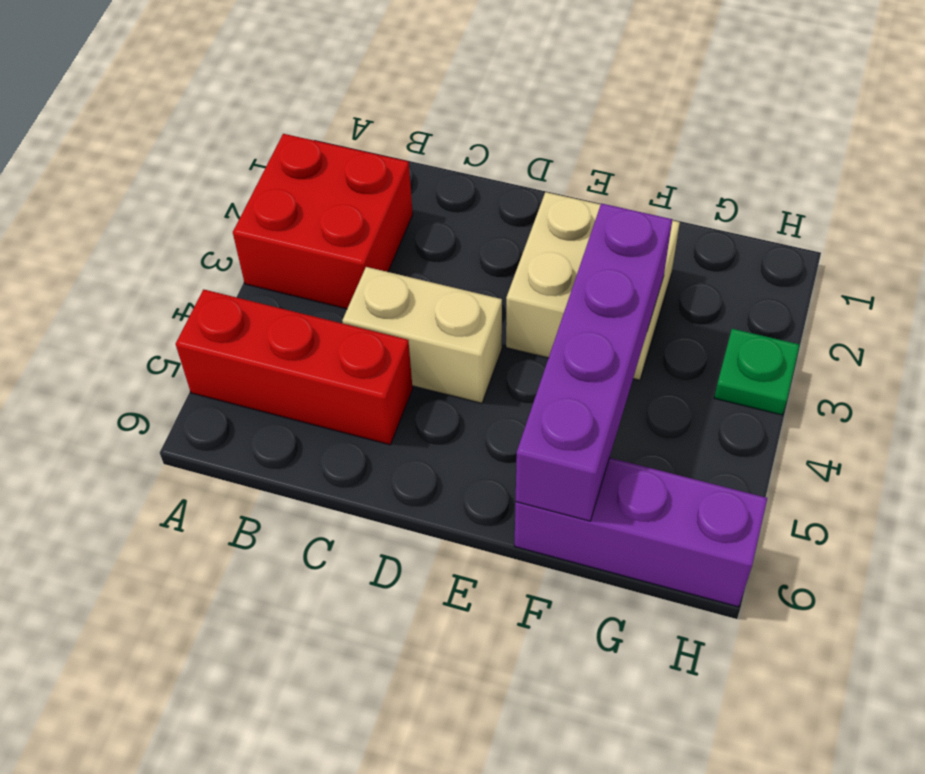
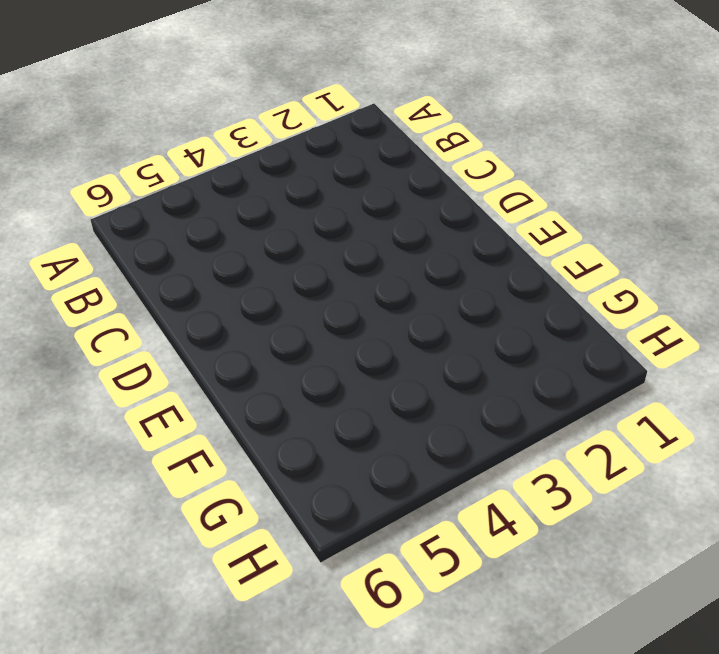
none -> red brick A2:B3 level 1
none -> red brick A5:C5 level 1

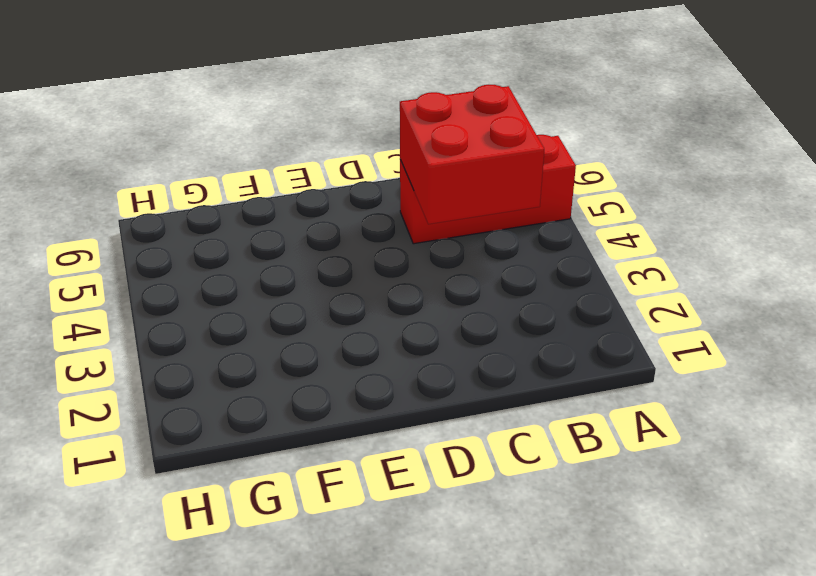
red brick B4:C5 level 2 -> red brick A2:B3 level 1
none -> tan brick C4:D4 level 1
none -> tan brick E2:F3 level 1

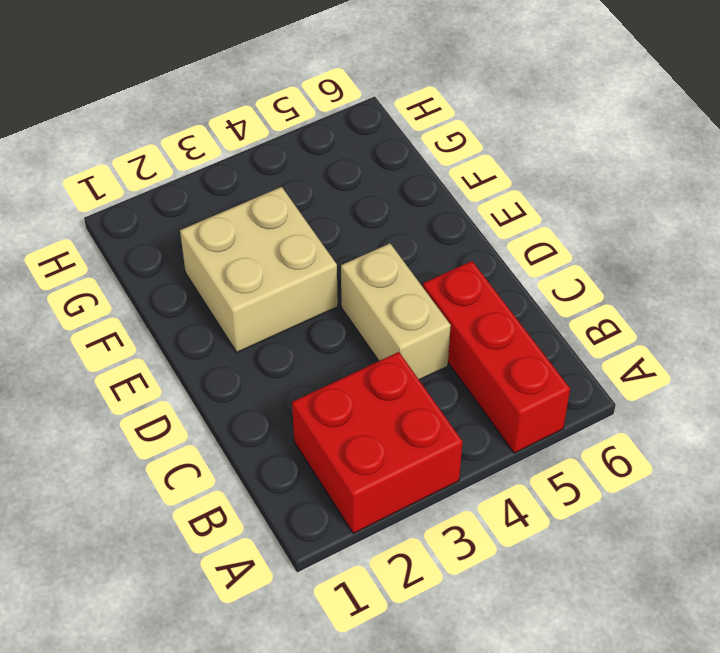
none -> purple brick F6:H6 level 1
none -> green plate H3 level 1

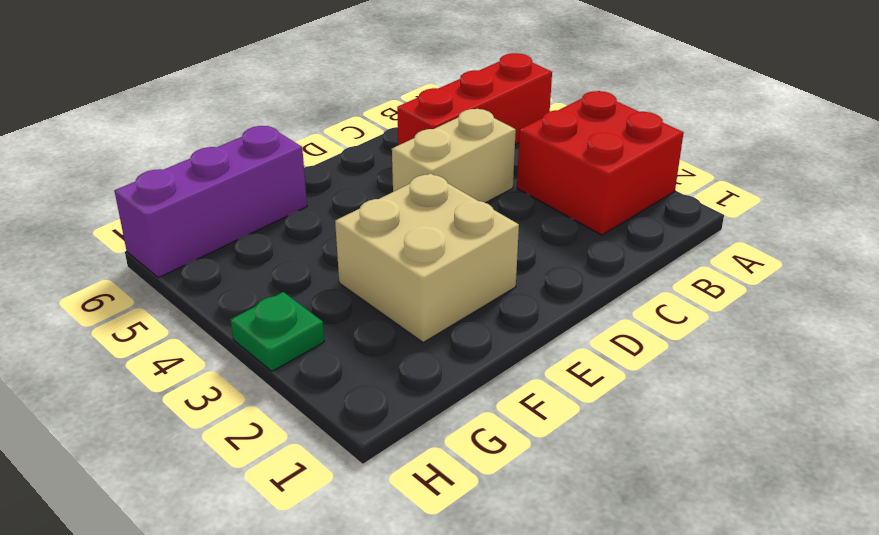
none -> purple brick F3:F6 level 2

